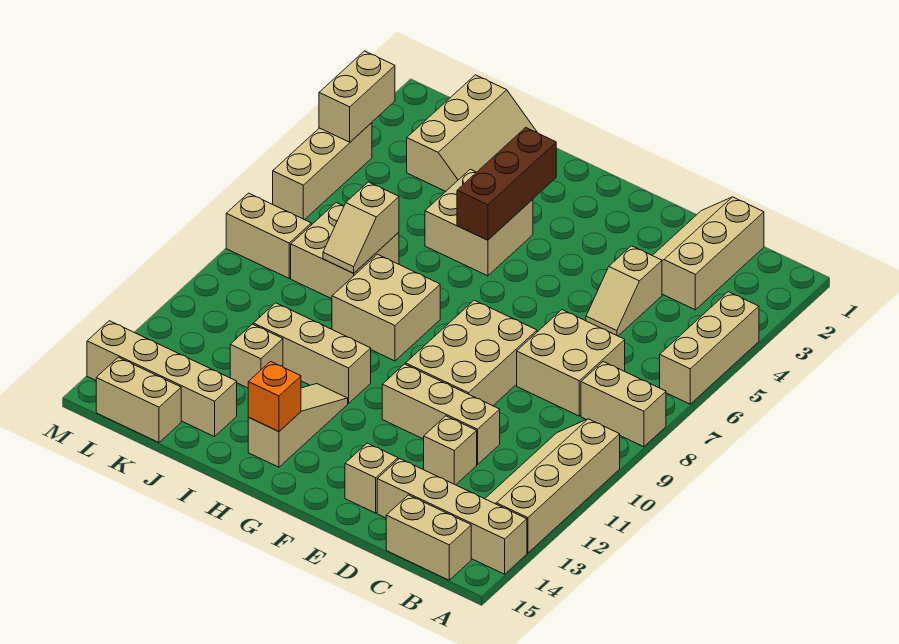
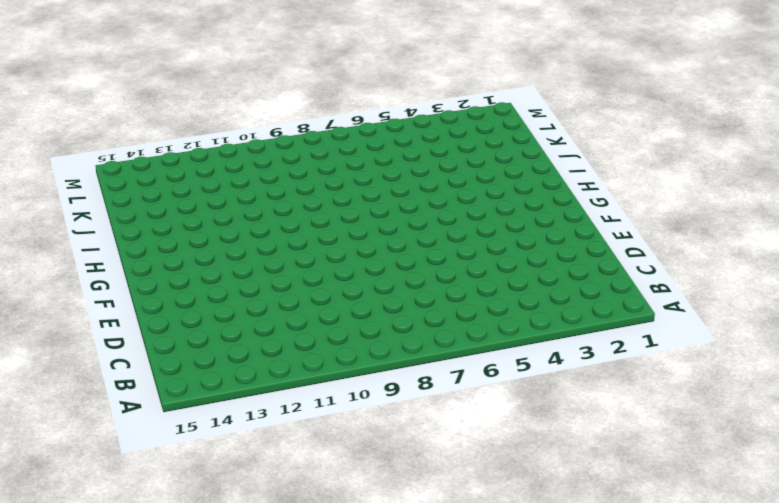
none -> tan brick A4:A6 level 1
none -> tan brick A8:B8 level 1
none -> tan slope A10:B13 level 1 top A

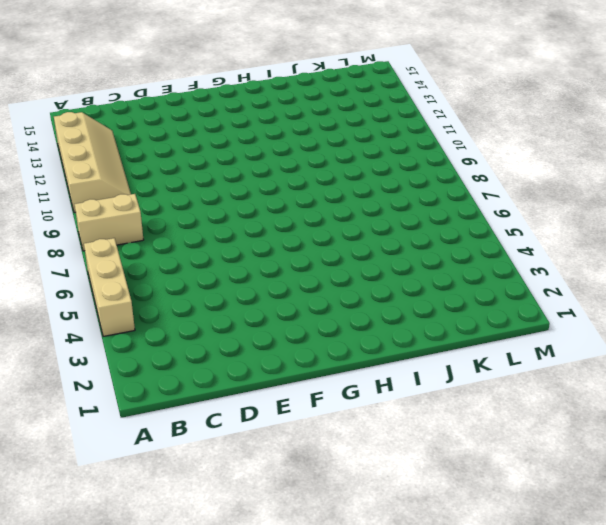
none -> tan brick A14:D14 level 1
none -> tan brick B15:C15 level 1
none -> tan slope C1:D3 level 1 top C

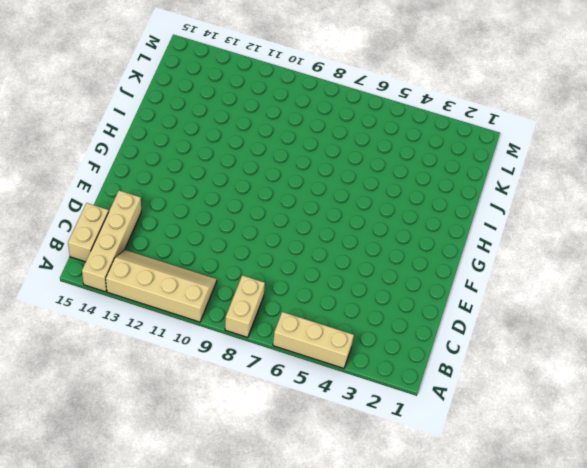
none -> tan slope C1:D3 level 1 top C
none -> tan brick C7:D8 level 1
none -> tan slope D4:D5 level 1 top 4

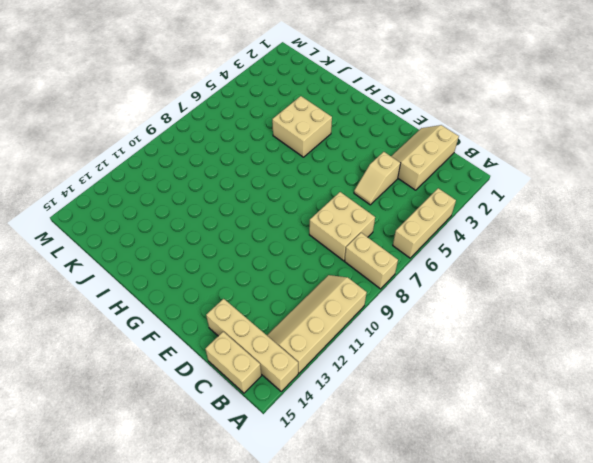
none -> tan brick D11:F11 level 1
none -> tan brick D12 level 1
none -> tan brick E8:F10 level 1

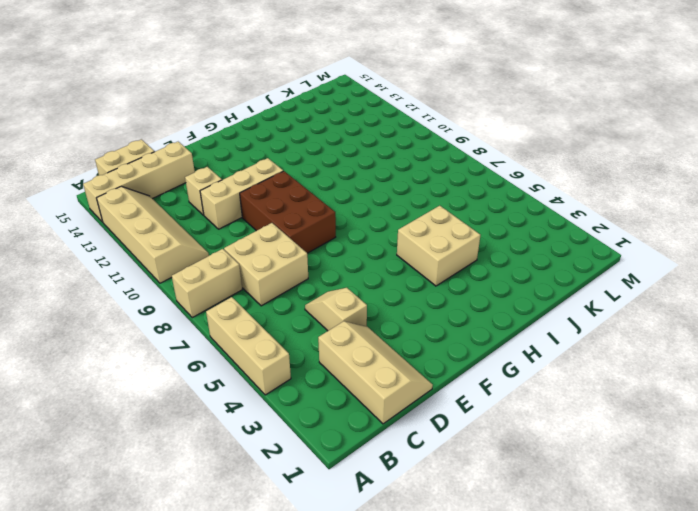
brown brick E8:F10 level 1 -> tan brick E8:F10 level 1
none -> tan brick E14 level 1
none -> tan brick H8:I9 level 1
none -> tan brick H11:J11 level 1

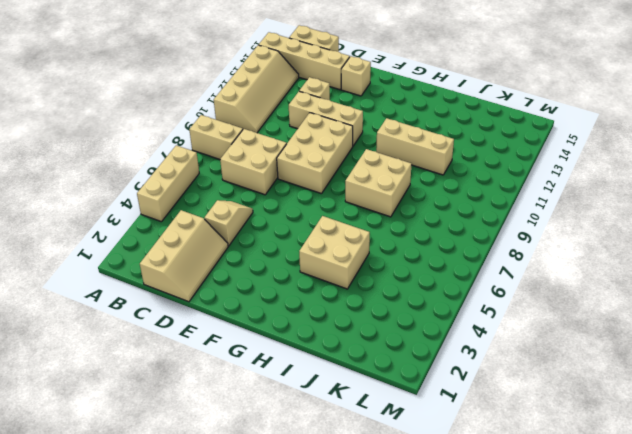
none -> tan slope H12:H14 level 1 top 14
none -> tan slope J1:K3 level 1 top K
none -> tan brick J7:K8 level 1

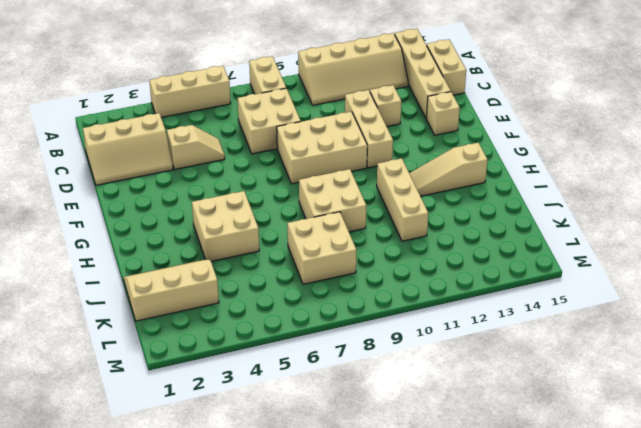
none -> tan brick J12 level 1
none -> tan brick J14:M14 level 1
none -> tan brick K15:L15 level 1

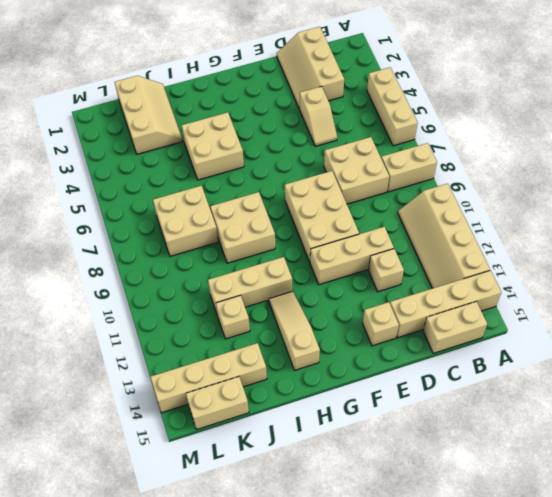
none -> tan brick L8:M8 level 1
none -> tan brick M4:M6 level 1
none -> brown brick H3:H5 level 2

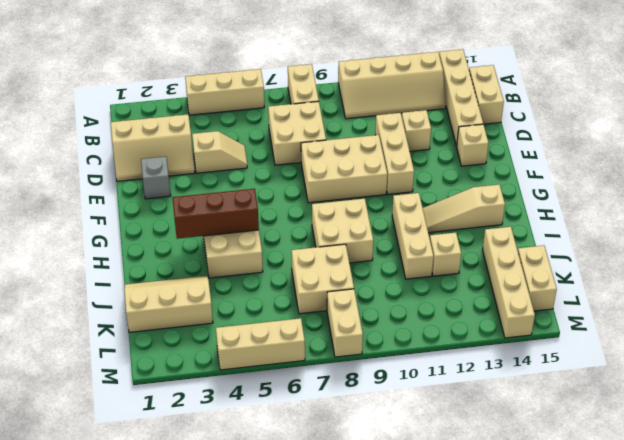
grey brick E2 level 1 -> none
none -> orange brick H14 level 2
none -> tan slope J7:J8 level 2 top 7
none -> tan brick M3:M4 level 2

